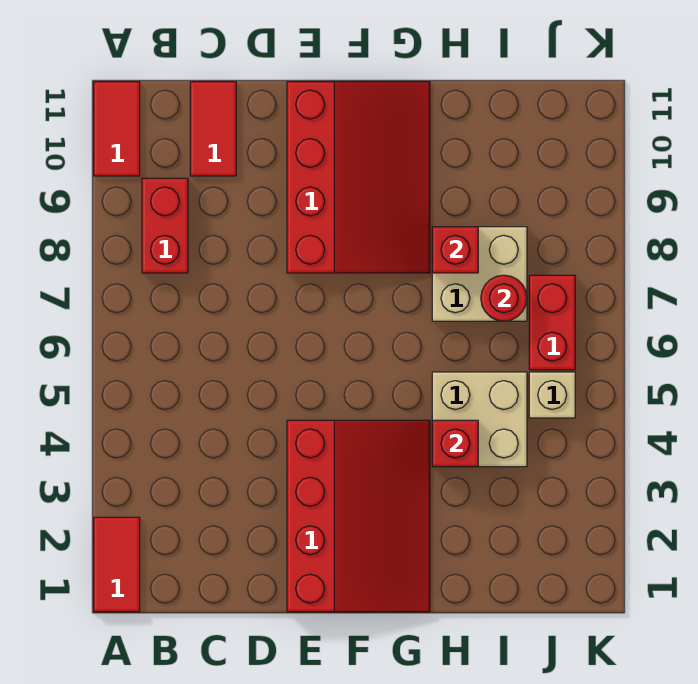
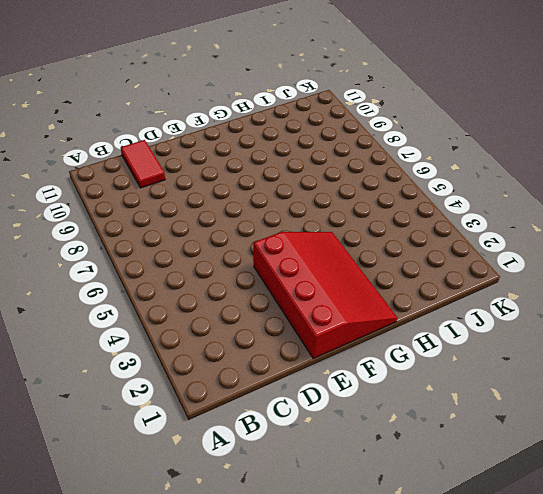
none -> red tile A1:A2 level 1
none -> red tile A10:A11 level 1
none -> red brick B8:B9 level 1

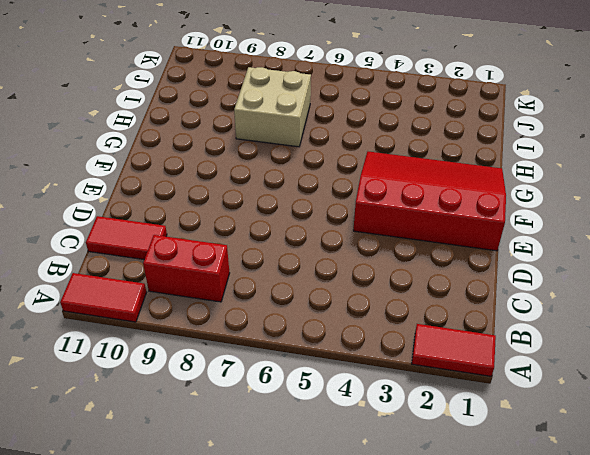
none -> red slope E8:G11 level 1 top E
none -> tan brick H4:I5 level 1
none -> tan brick J5 level 1

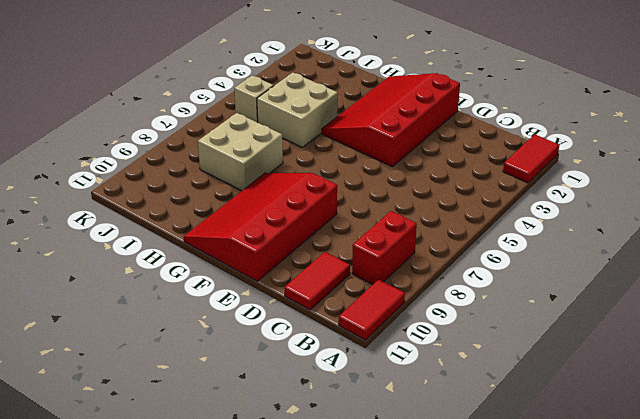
none -> red brick J6:J7 level 1
none -> red brick H4 level 2
none -> red brick H8 level 2

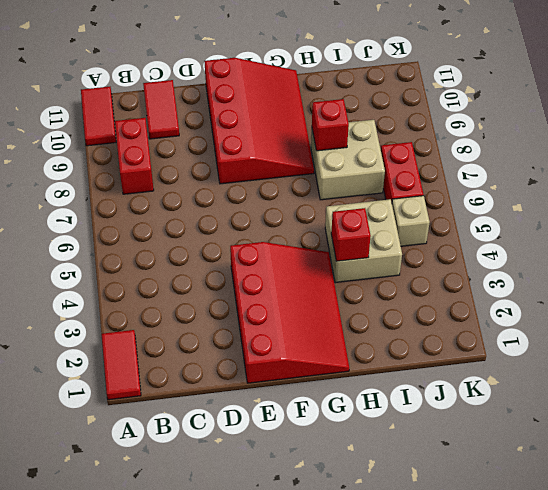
none -> red round brick I7 level 2

